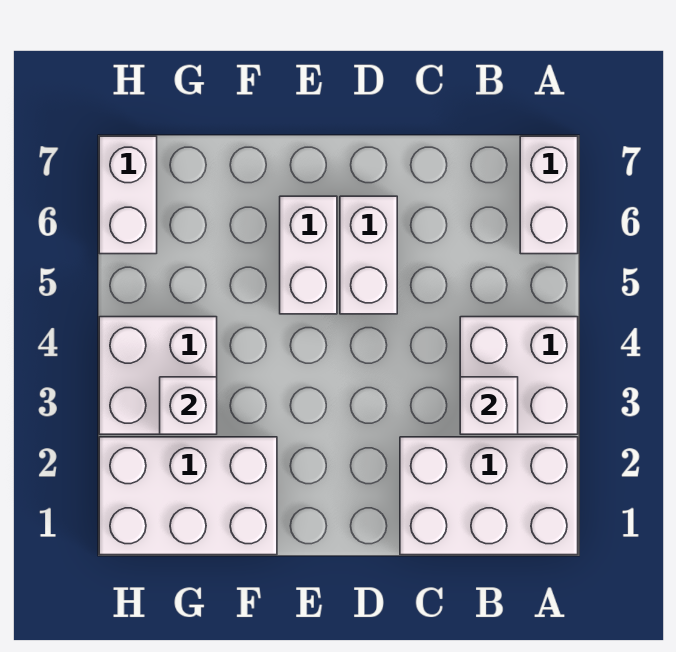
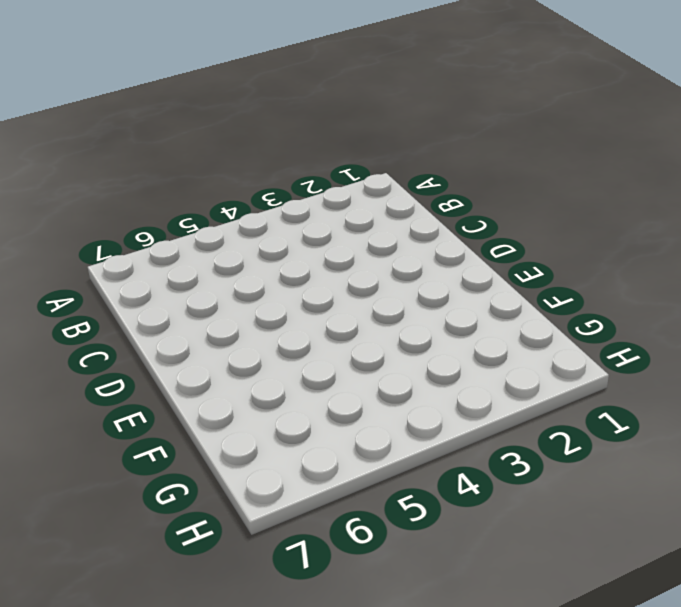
none -> white brick A1:C2 level 1
none -> white brick A3:B4 level 1

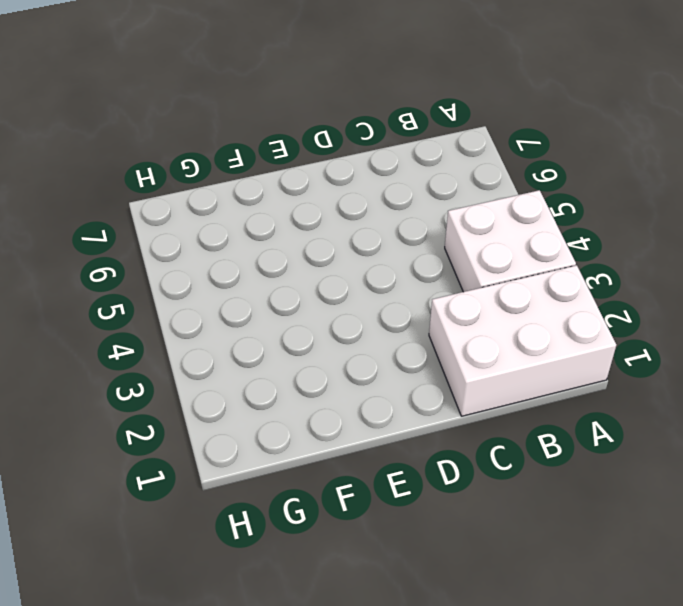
none -> white brick A6:A7 level 1
none -> white brick D5:D6 level 1

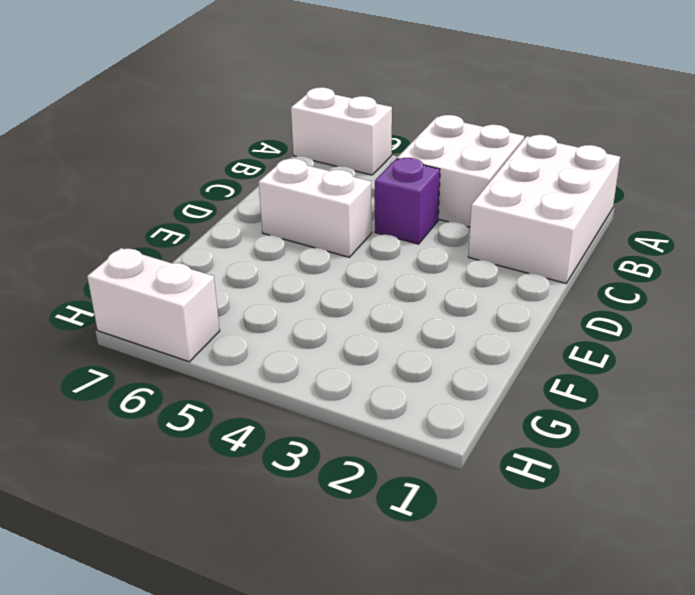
purple brick C4 level 1 -> none
none -> white brick E5:E6 level 1
none -> white brick F1:H2 level 1

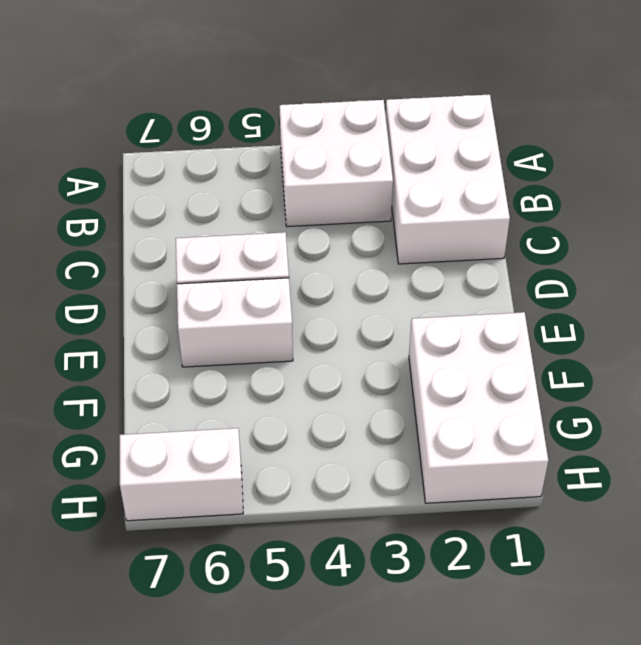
none -> white brick A6:A7 level 1
none -> white brick G3:H4 level 1

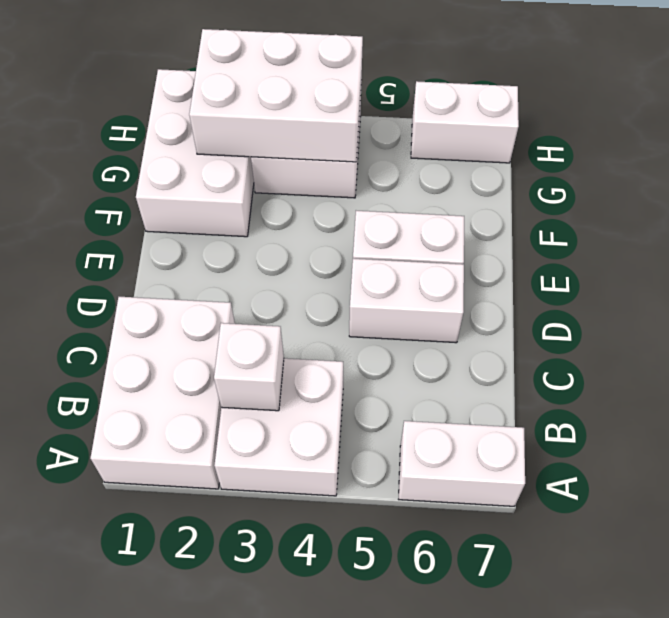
white brick G2:H4 level 2 -> white brick G3 level 2

